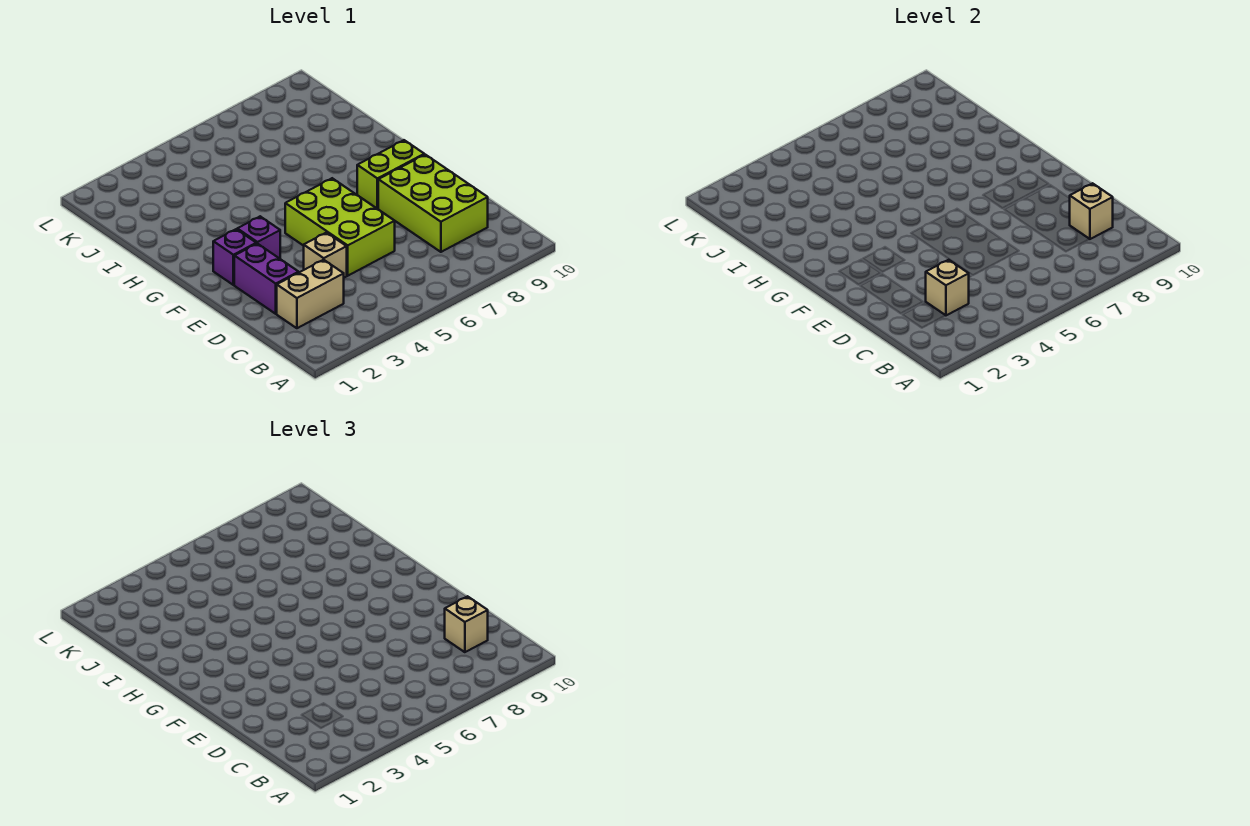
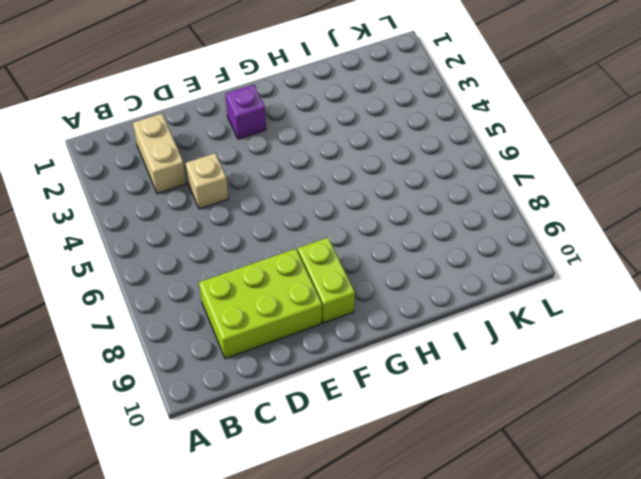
none -> purple brick D2:E2 level 1
none -> lime brick D5:F6 level 1

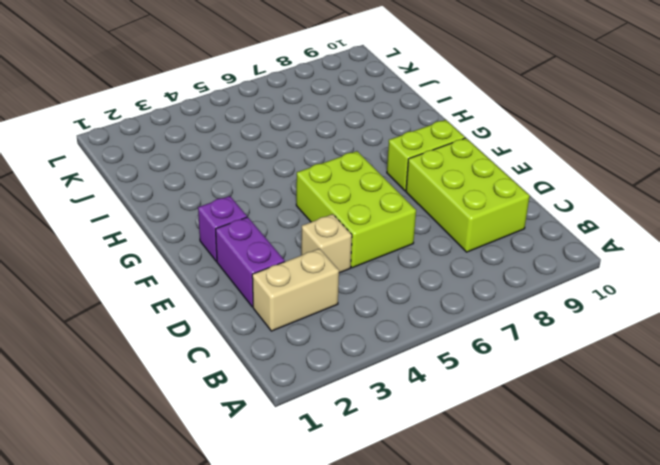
none -> purple brick F3 level 1
none -> tan brick C3 level 2

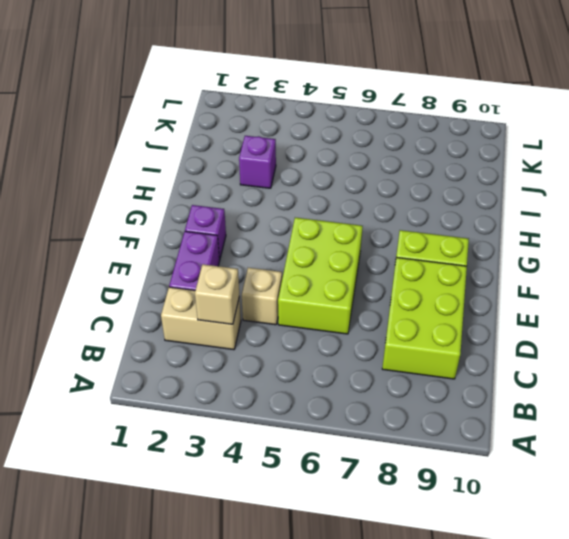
purple brick I3 level 1 -> purple brick F3 level 1
none -> tan brick C9 level 2
none -> tan brick C9 level 3

